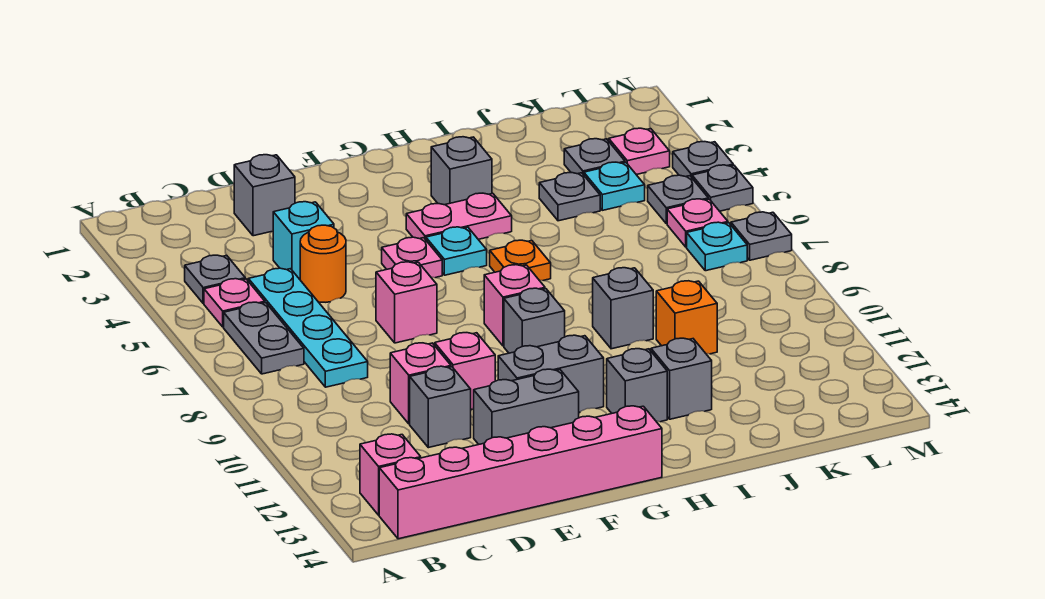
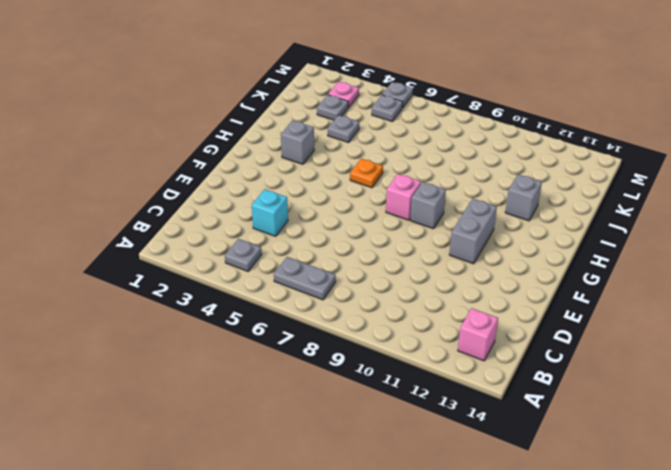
none -> pink plate B5 level 1
none -> pink brick B14:G14 level 1
none -> cyan plate C5:C8 level 1
none -> grey brick D2 level 1

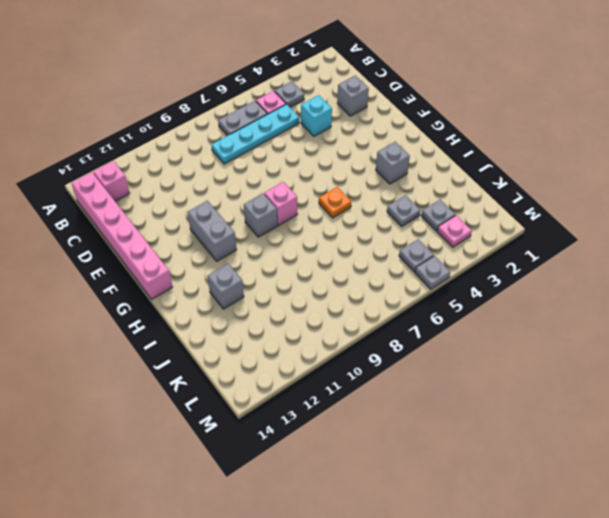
none -> orange round brick D5 level 1
none -> pink brick D10 level 1
none -> grey brick D11 level 1
none -> pink brick E7 level 1

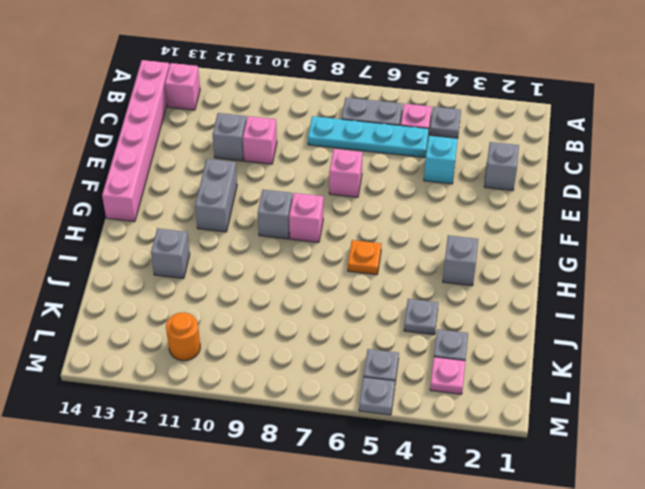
orange round brick L11 level 1 -> orange round brick D5 level 1
none -> pink brick E10 level 1
none -> grey brick E12:F12 level 1
none -> pink plate F5 level 1
none -> pink plate G4:H4 level 1

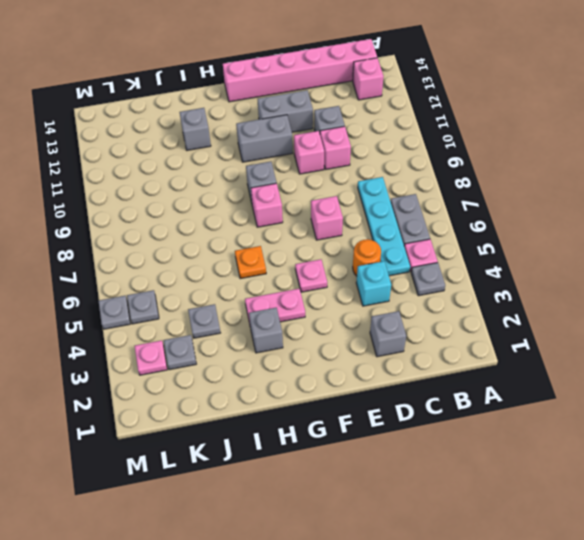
none -> cyan plate G5 level 1
none -> grey brick H12 level 1
none -> grey brick I9 level 1
none -> orange brick J10 level 1

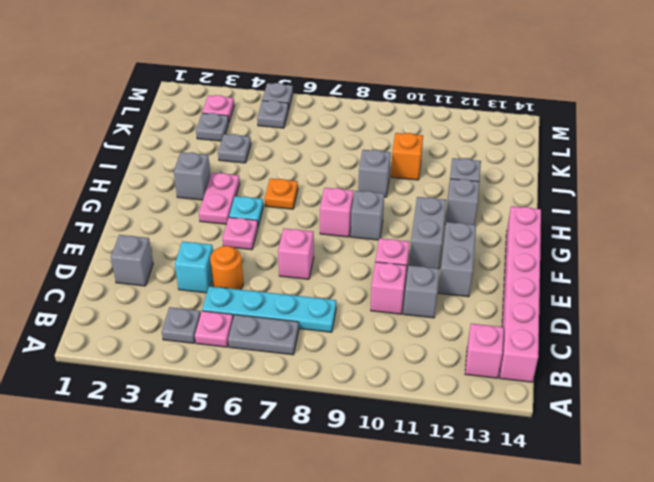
none -> cyan plate K4 level 1
none -> pink plate L6 level 1
none -> cyan plate L7 level 1
none -> grey plate M4 level 1

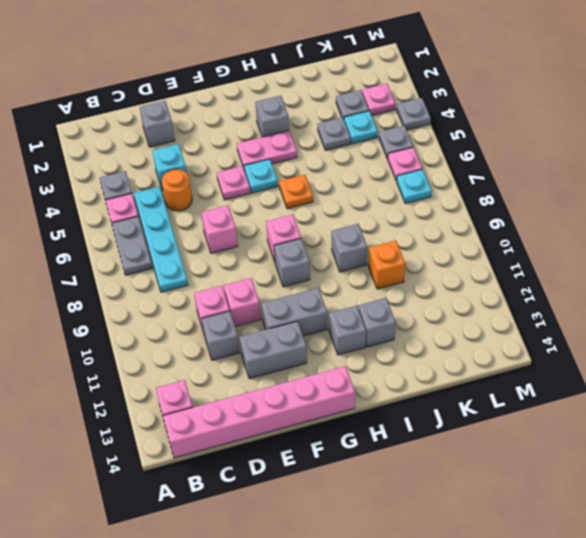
none -> grey plate M5 level 1
none -> grey plate M7 level 1

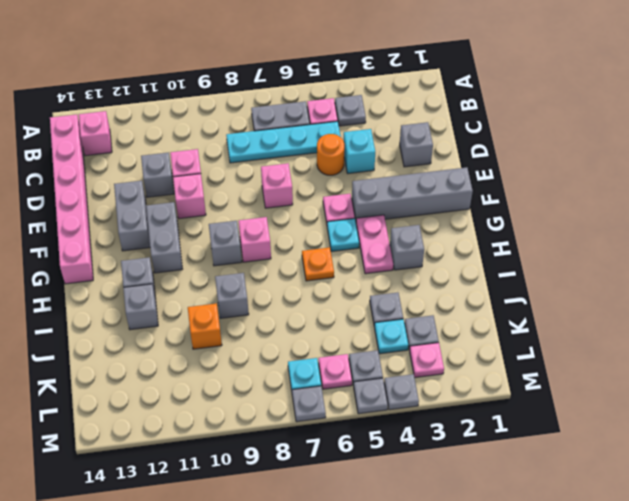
grey brick F1:F4 level 1 -> none

